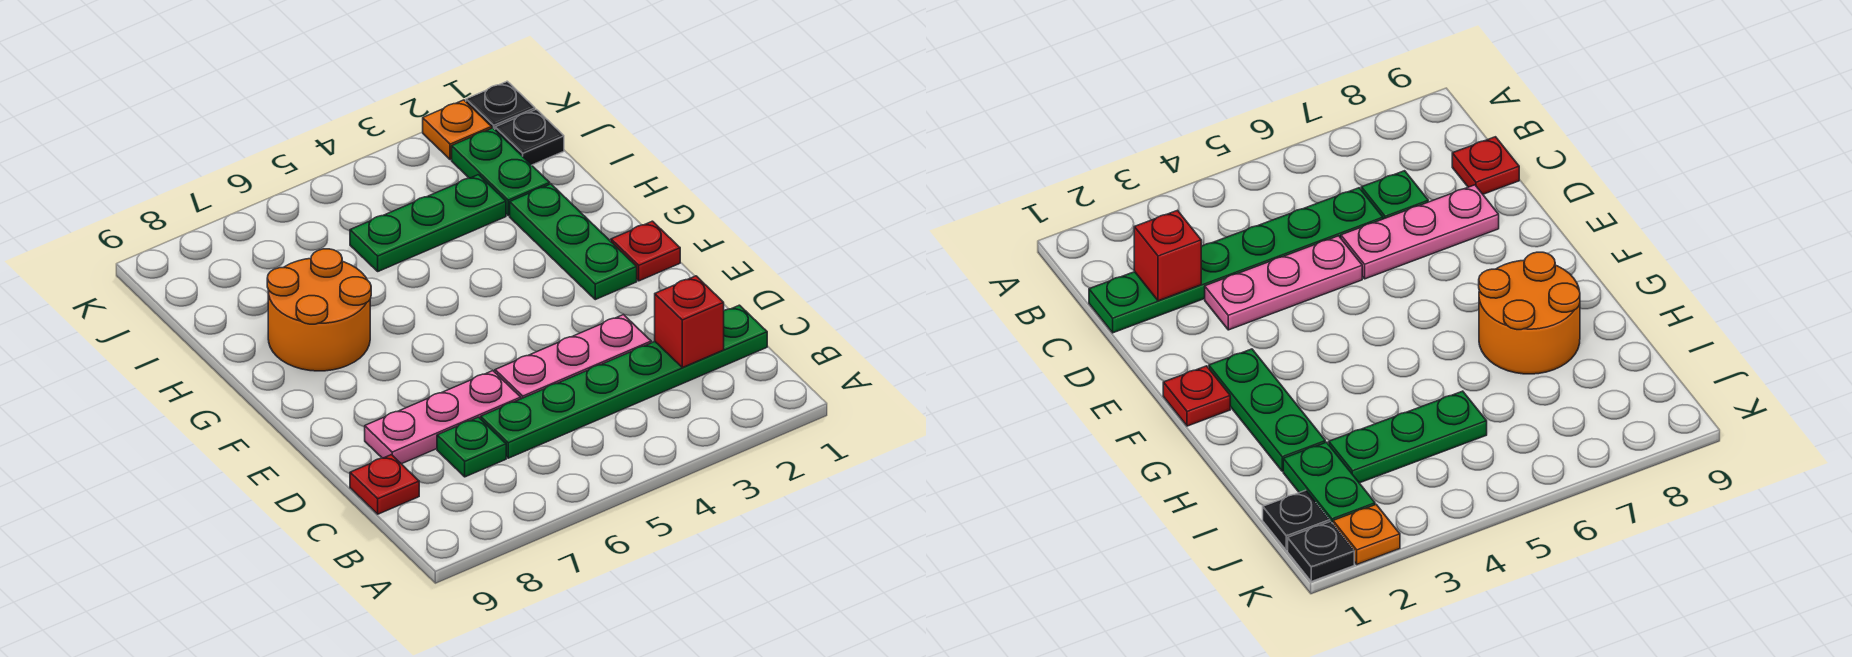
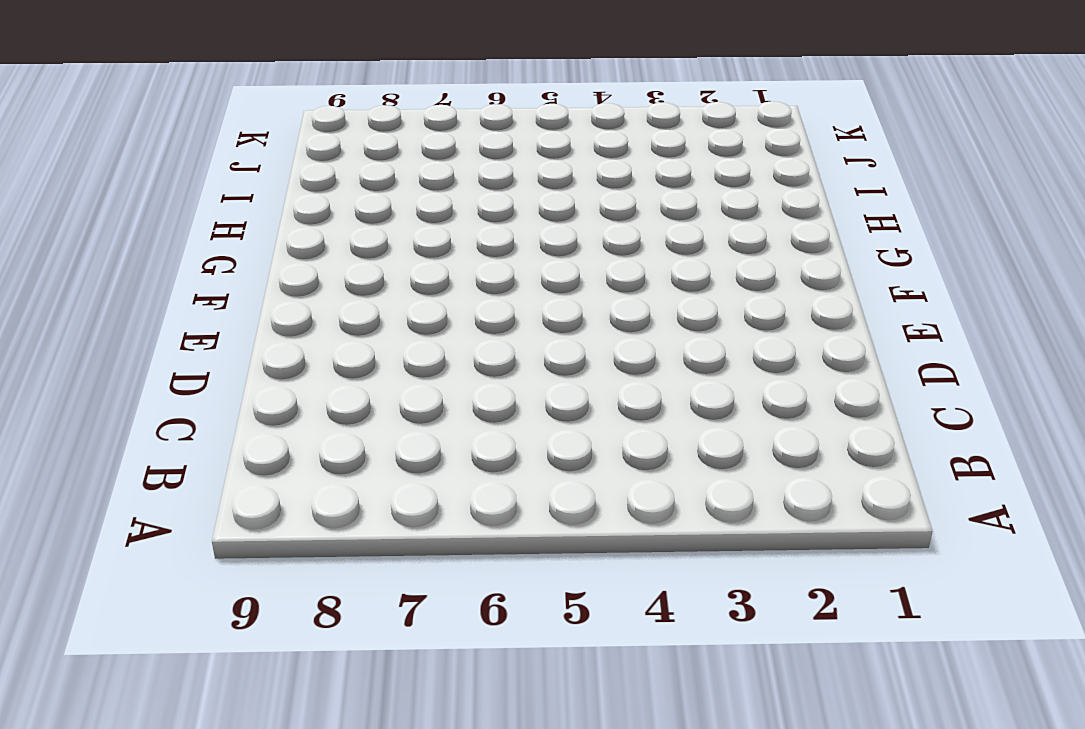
none -> green plate C1:C6 level 1
none -> green plate C7 level 1
none -> red plate C9 level 1

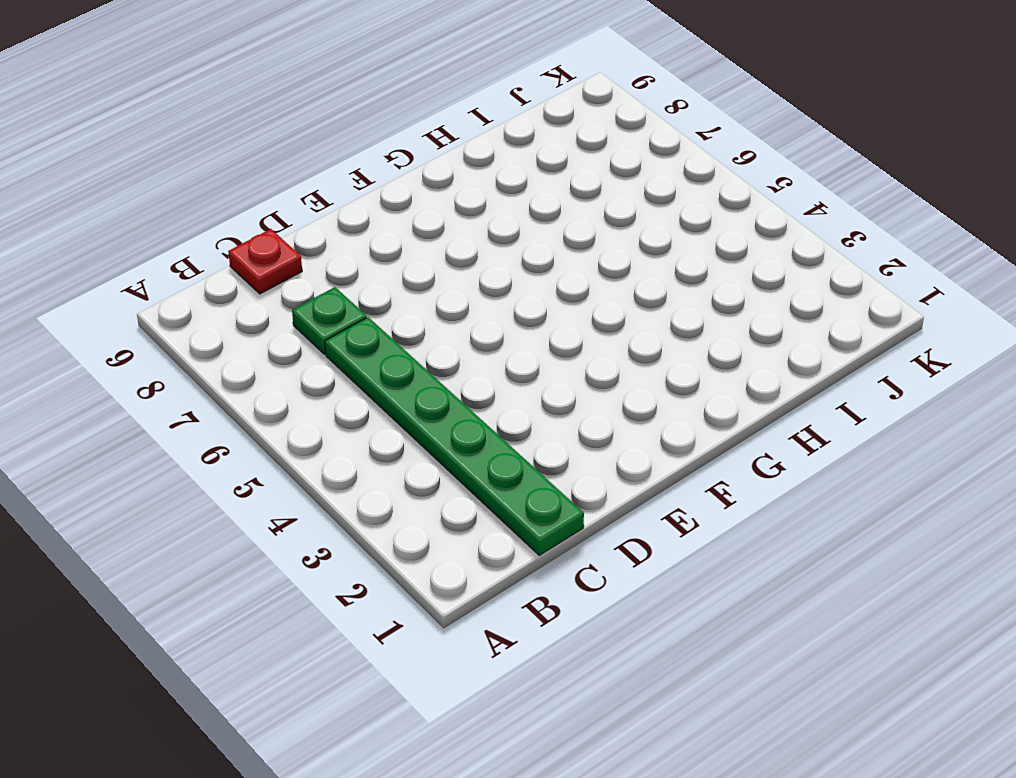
none -> pink plate D3:D5 level 1
none -> pink plate D6:D8 level 1
none -> red plate F1 level 1

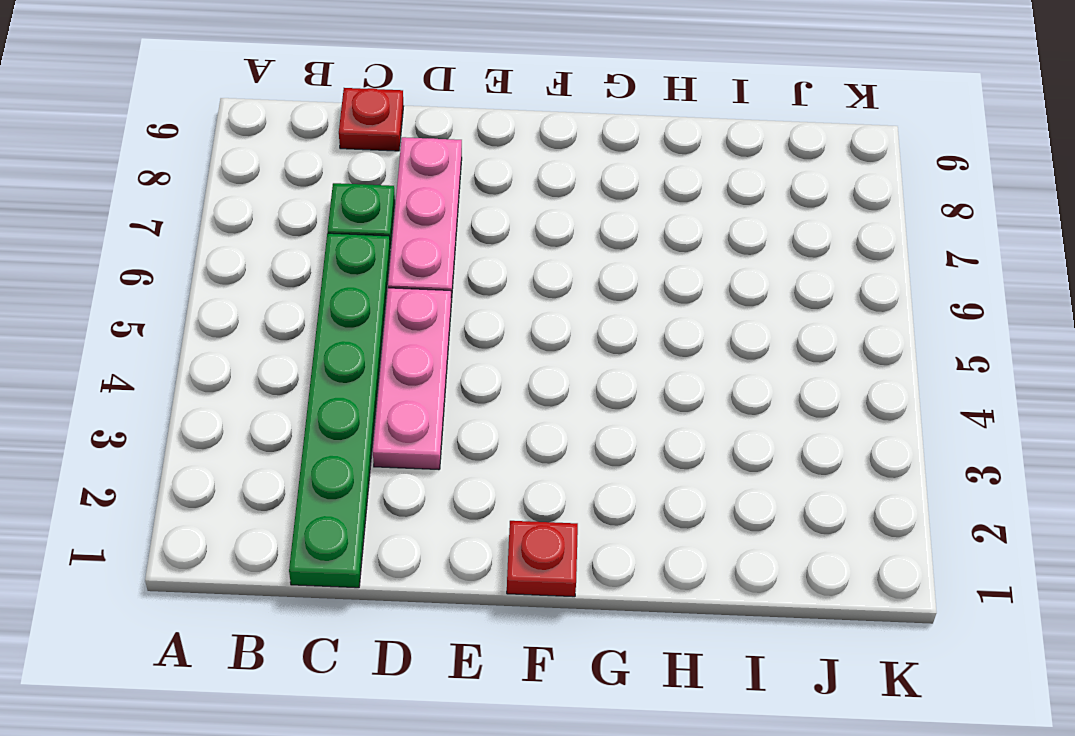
none -> green plate F2:H2 level 1
none -> orange round brick G7:H8 level 1
none -> green plate I2:J2 level 1

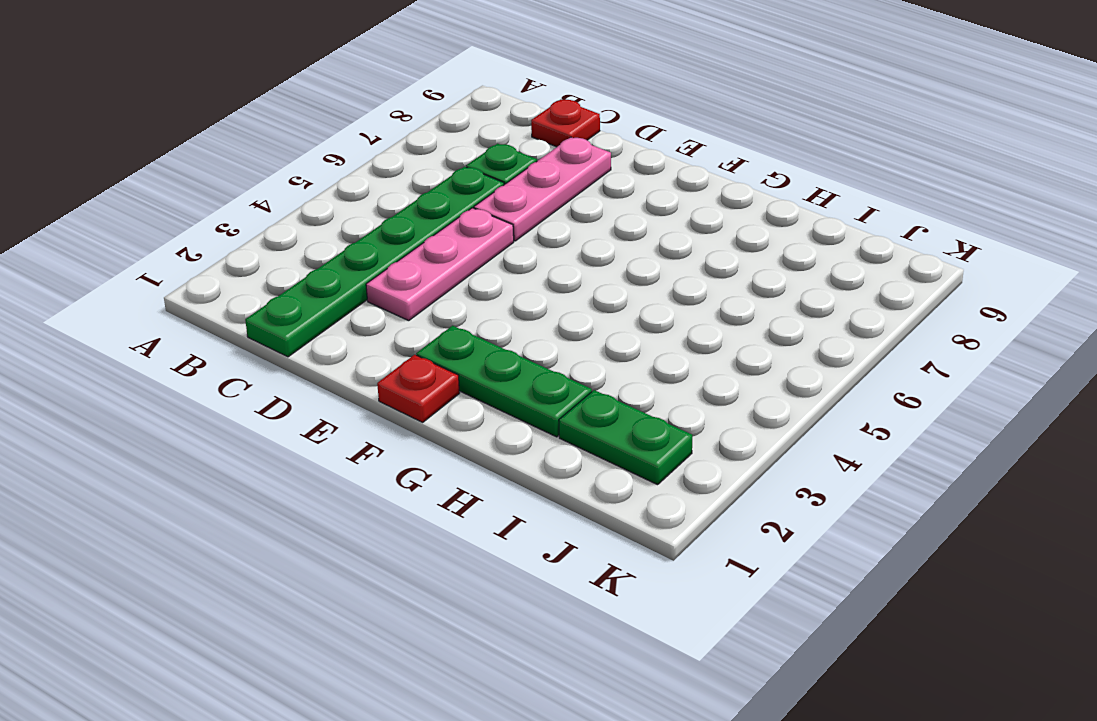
none -> orange round brick G7:H8 level 1
none -> green plate I3:I5 level 1
none -> black plate J1 level 1

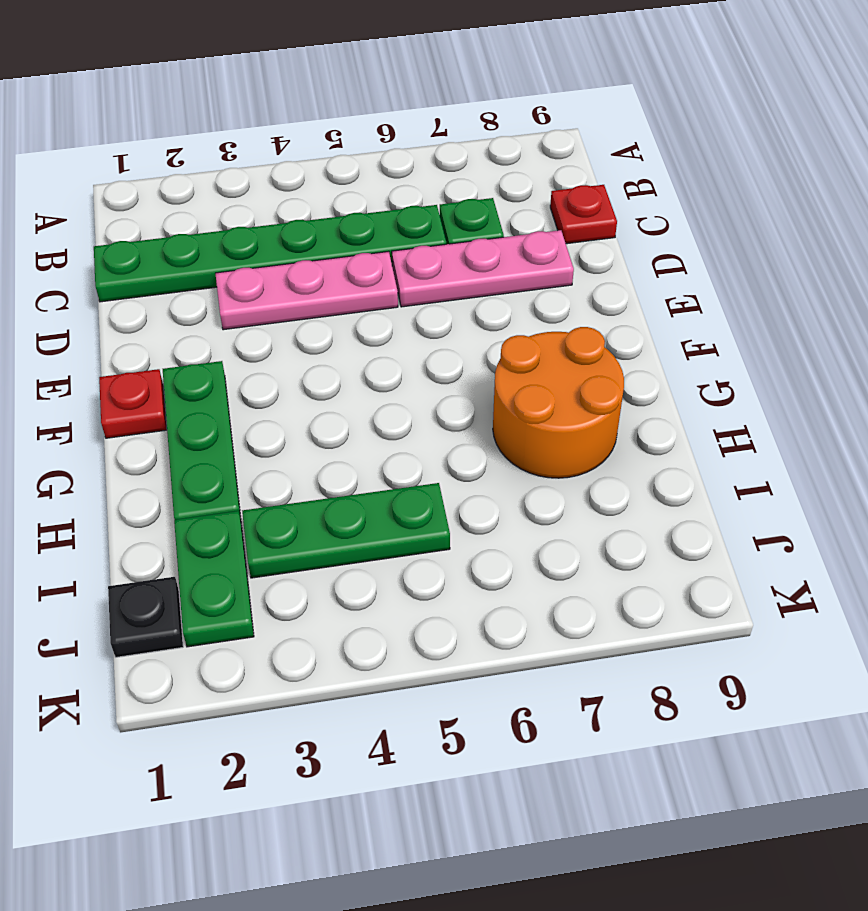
none -> black plate K1 level 1
none -> orange plate K2 level 1
none -> red brick C2 level 2

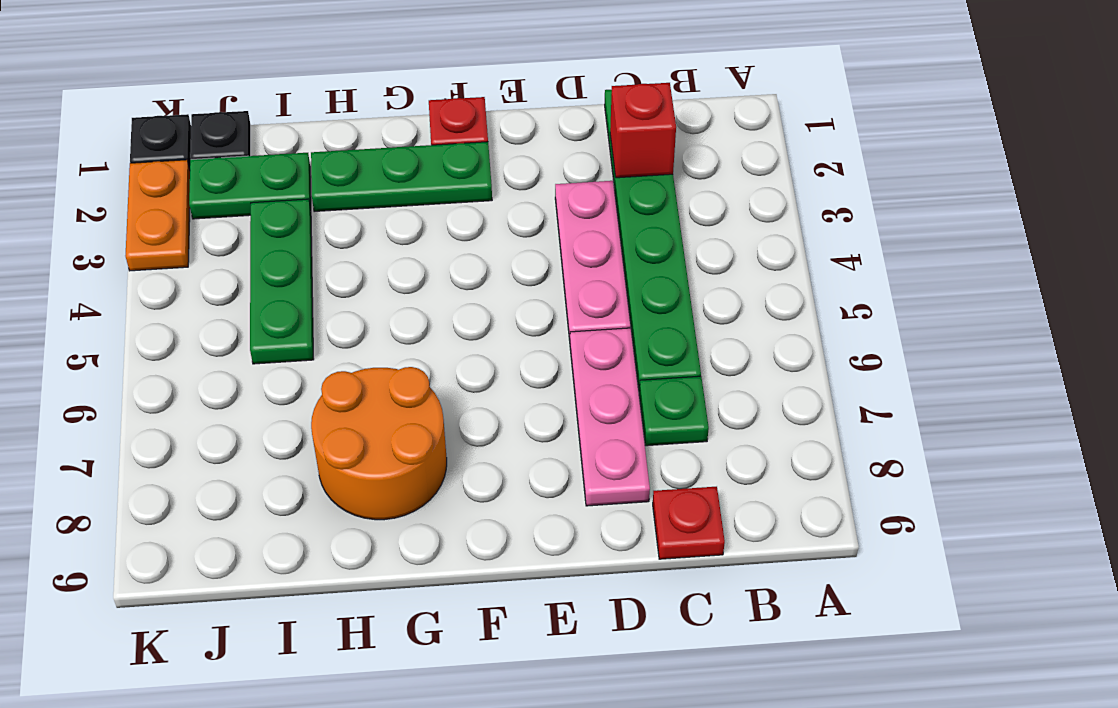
orange plate K2:K3 level 1 -> orange plate K2 level 1

